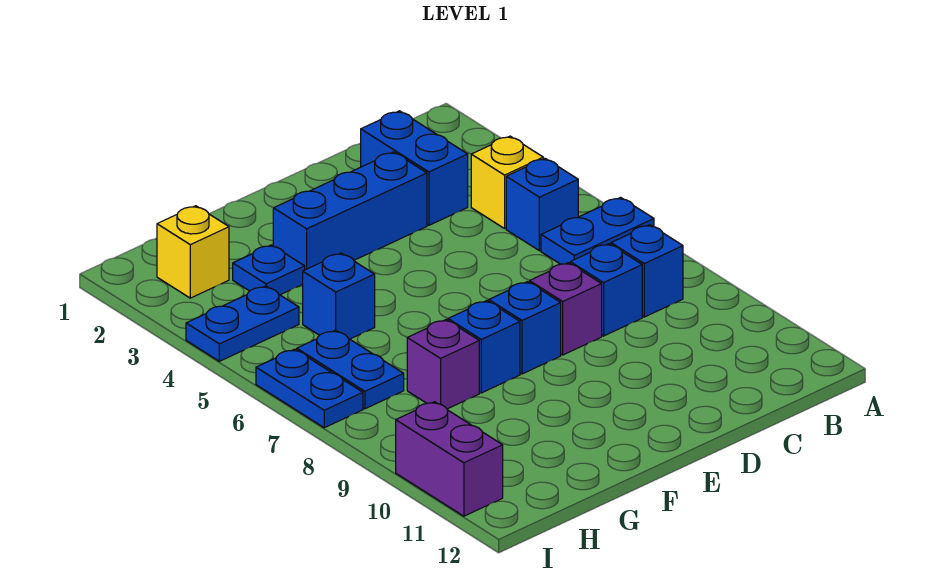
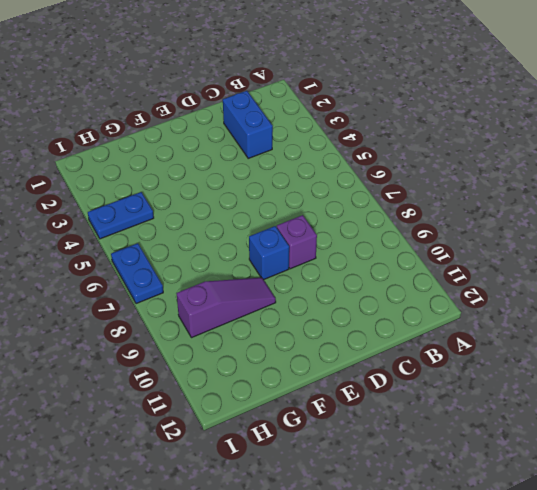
purple slope F9:H9 level 1 top H -> none
none -> blue plate A6:B6 level 1
none -> yellow brick B4 level 1
none -> blue brick B5 level 1

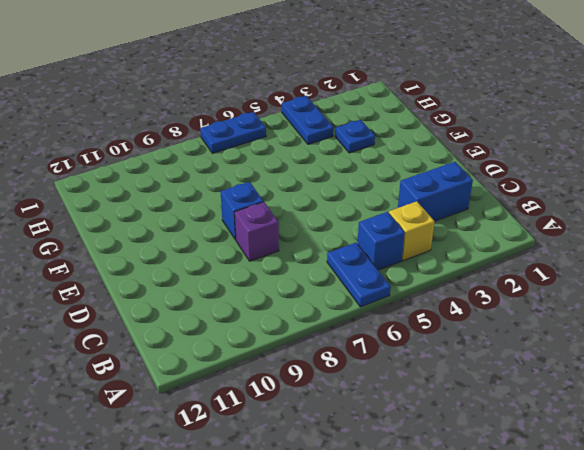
none -> blue brick B8 level 1
none -> blue brick C8 level 1
none -> blue brick D3:F3 level 1

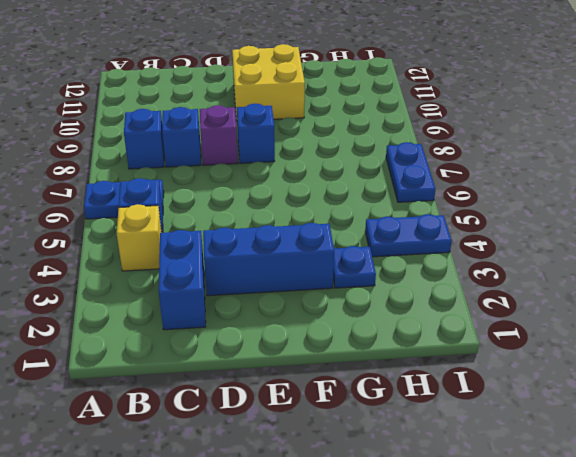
yellow brick E10:F11 level 1 -> none
none -> blue brick F8 level 1
none -> blue brick G5 level 1
none -> purple brick G8 level 1

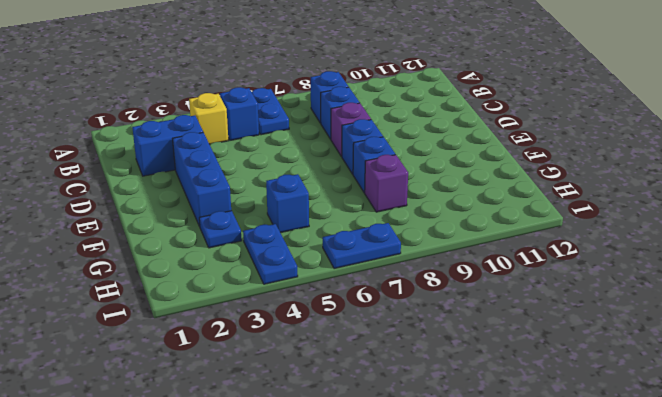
none -> yellow brick H2 level 1
none -> blue plate H6:H7 level 1
none -> purple brick I10:I11 level 1

